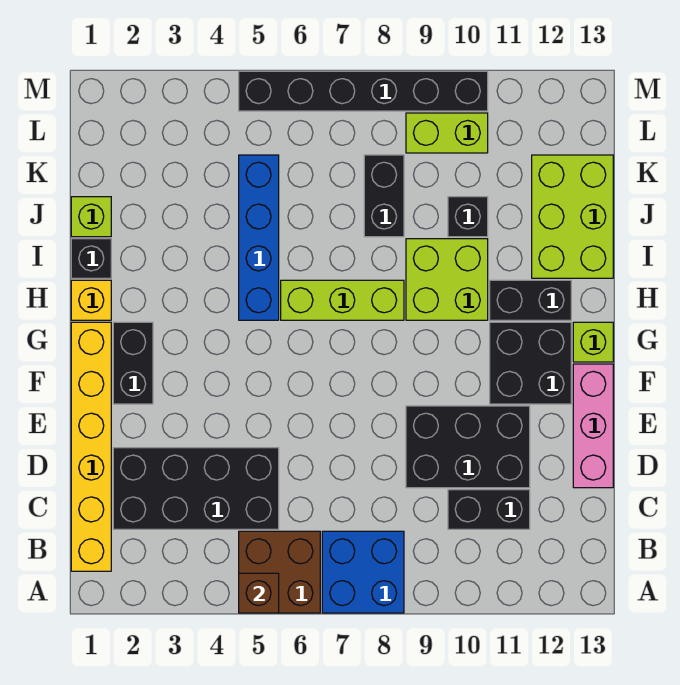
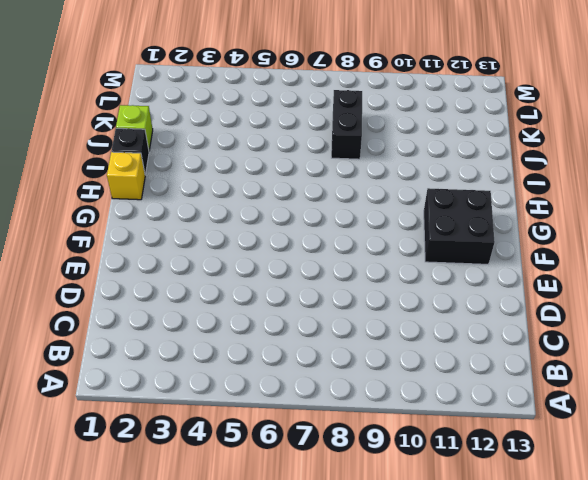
none -> brown brick A5:B6 level 1
none -> blue brick A7:B8 level 1
none -> yellow brick B1:G1 level 1

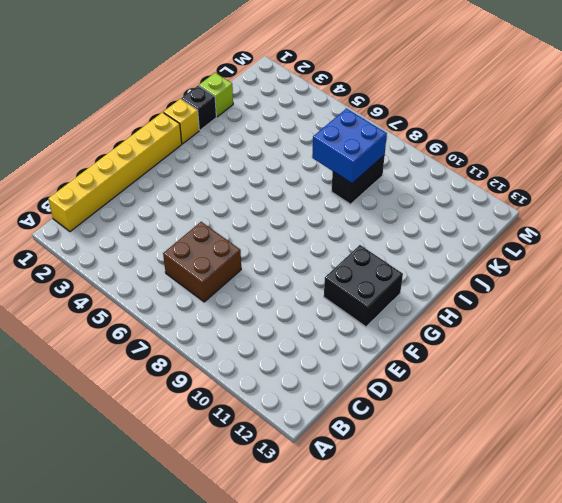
brown brick C6:D7 level 1 -> brown brick A5:B6 level 1
blue brick J7:K8 level 2 -> blue brick A7:B8 level 1
none -> black brick C2:D5 level 1
none -> black brick C10:C11 level 1
none -> black brick D9:E11 level 1

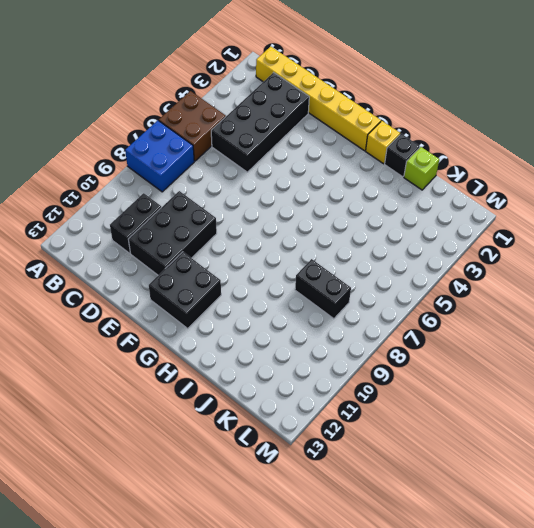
none -> pink brick D13:F13 level 1
none -> black brick F2:G2 level 1
none -> lime brick G13 level 1

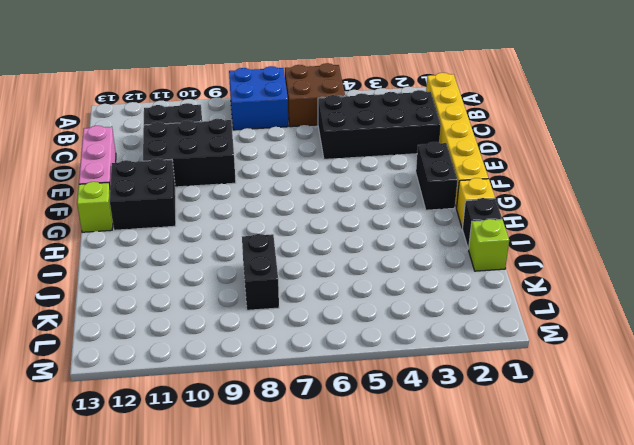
none -> blue brick H5:K5 level 1
none -> lime brick H6:H8 level 1
none -> lime brick H9:I10 level 1

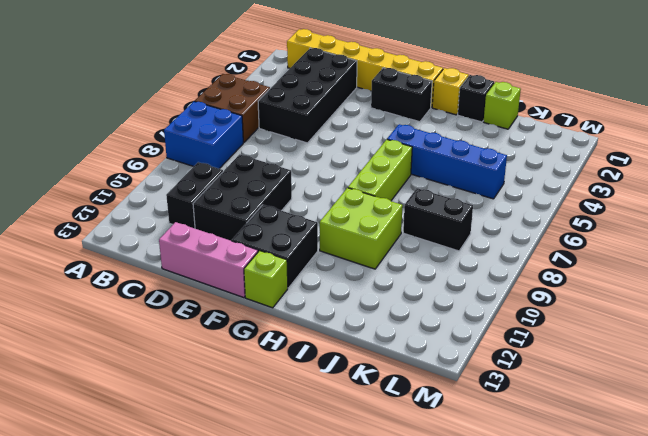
none -> black brick H11:H12 level 1
none -> lime brick I12:K13 level 1
none -> black brick J10 level 1

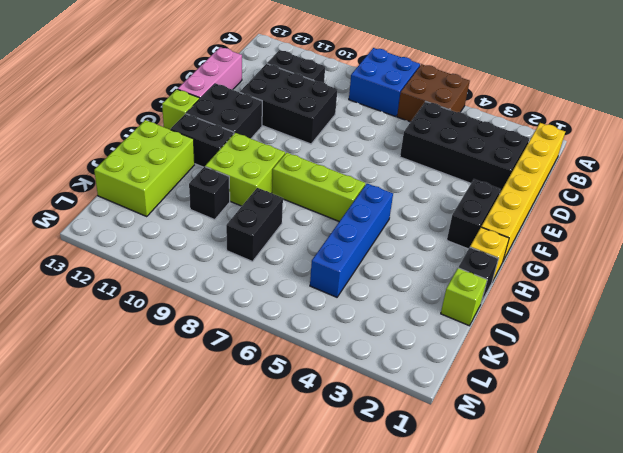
none -> lime brick L9:L10 level 1
none -> black brick M5:M10 level 1
none -> brown brick A5 level 2

